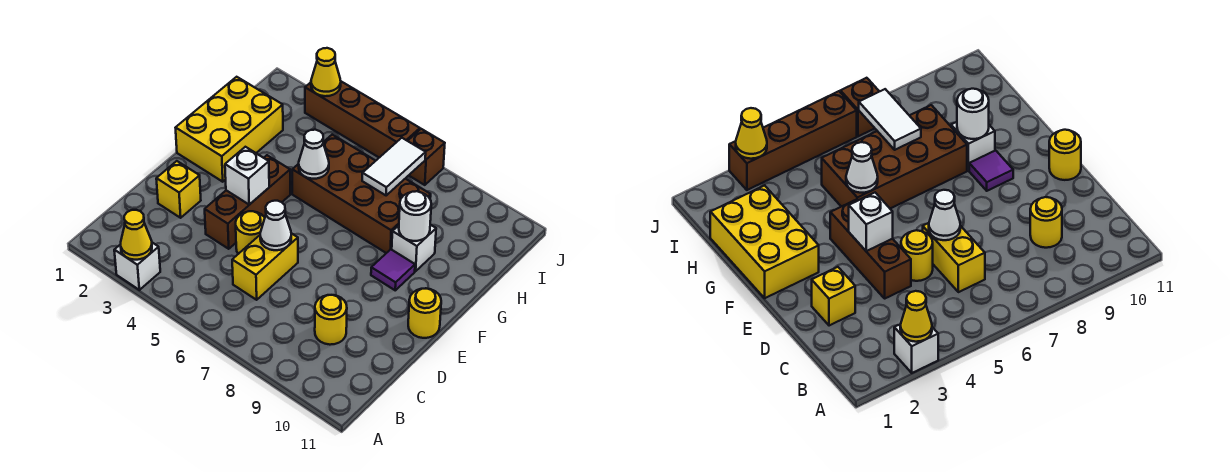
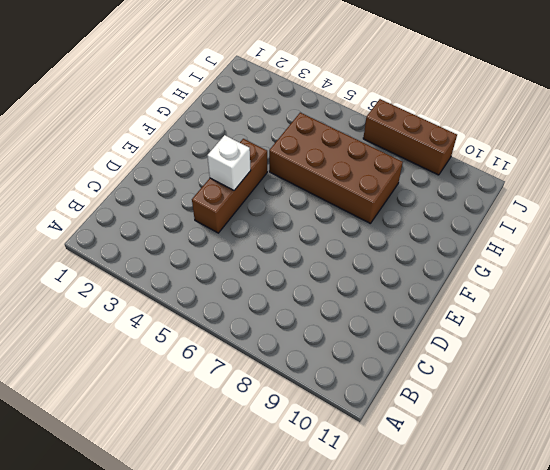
brown brick J7:J9 level 1 -> brown brick J7 level 1
none -> white brick A3 level 1
none -> yellow brick C6:D6 level 1
none -> yellow round brick C9 level 1

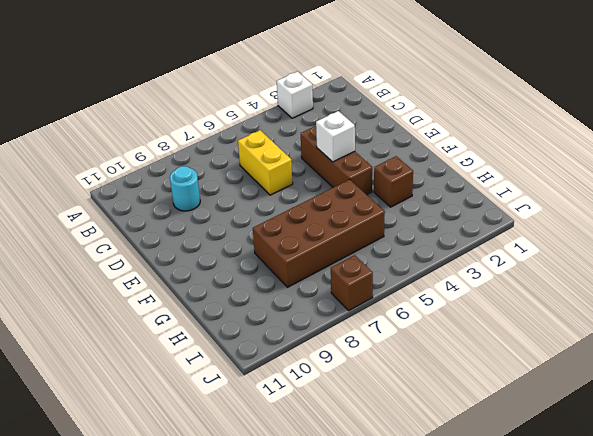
cyan round brick C9 level 1 -> yellow round brick C9 level 1
brown brick G3 level 1 -> none
none -> yellow brick D2 level 1
none -> yellow round brick D5 level 1
none -> yellow round brick E11 level 1

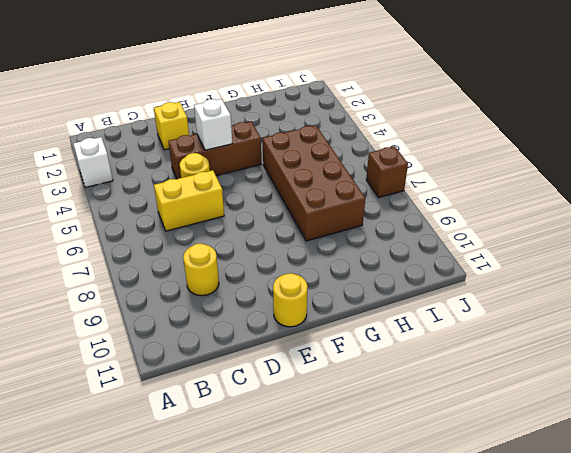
none -> yellow brick F1:H2 level 1
none -> purple tile F9 level 1
none -> white brick G9 level 1

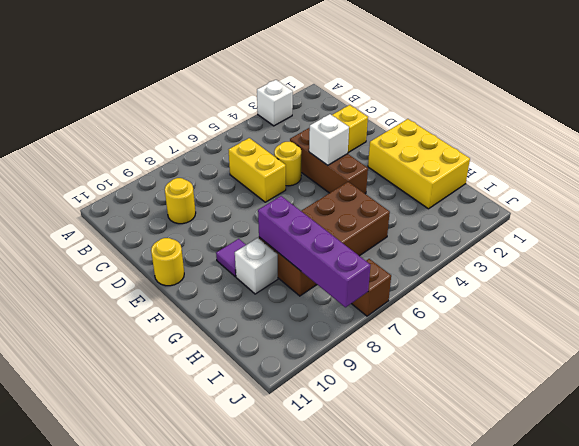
purple brick G8:J8 level 2 -> none
none -> brown brick J3:J6 level 1
none -> yellow cone A3 level 2
none -> white cone D6 level 2

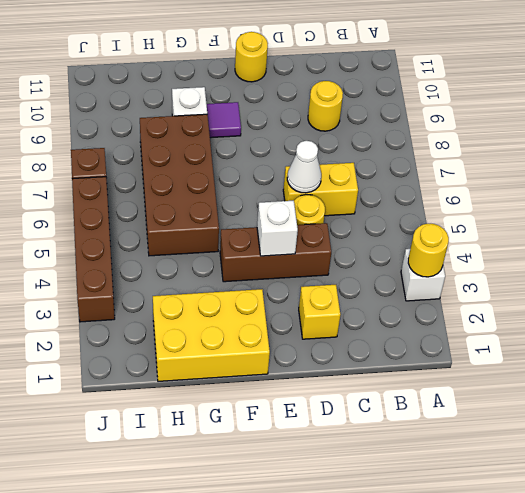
yellow round brick A3 level 2 -> yellow cone A3 level 2
none -> white cone G5 level 2
none -> white round brick G9 level 2
none -> white tile H7:I7 level 2

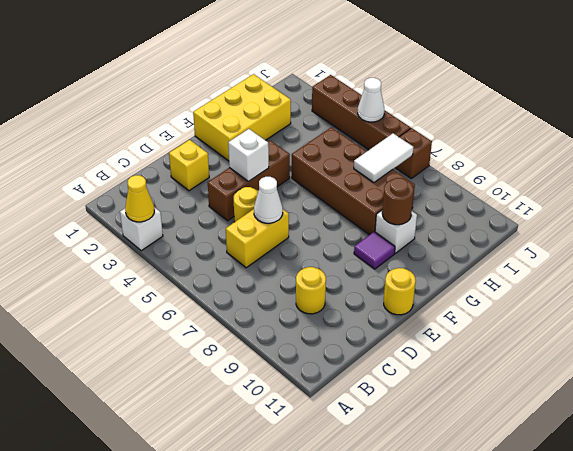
brown round brick G9 level 2 -> white round brick G9 level 2
white cone J5 level 2 -> white cone G5 level 2
none -> yellow cone J3 level 2

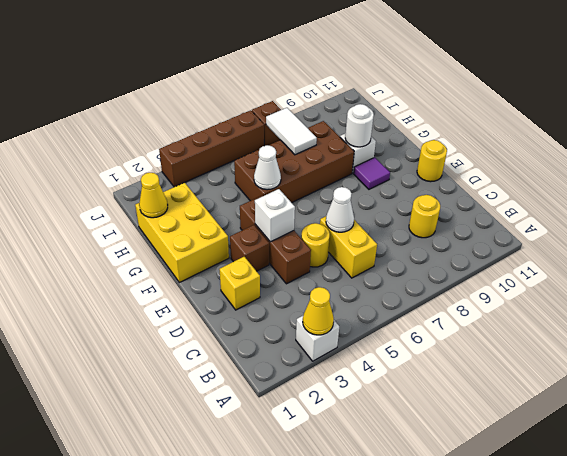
brown brick E3 level 1 -> none
yellow cone H1 level 2 -> yellow cone J3 level 2

